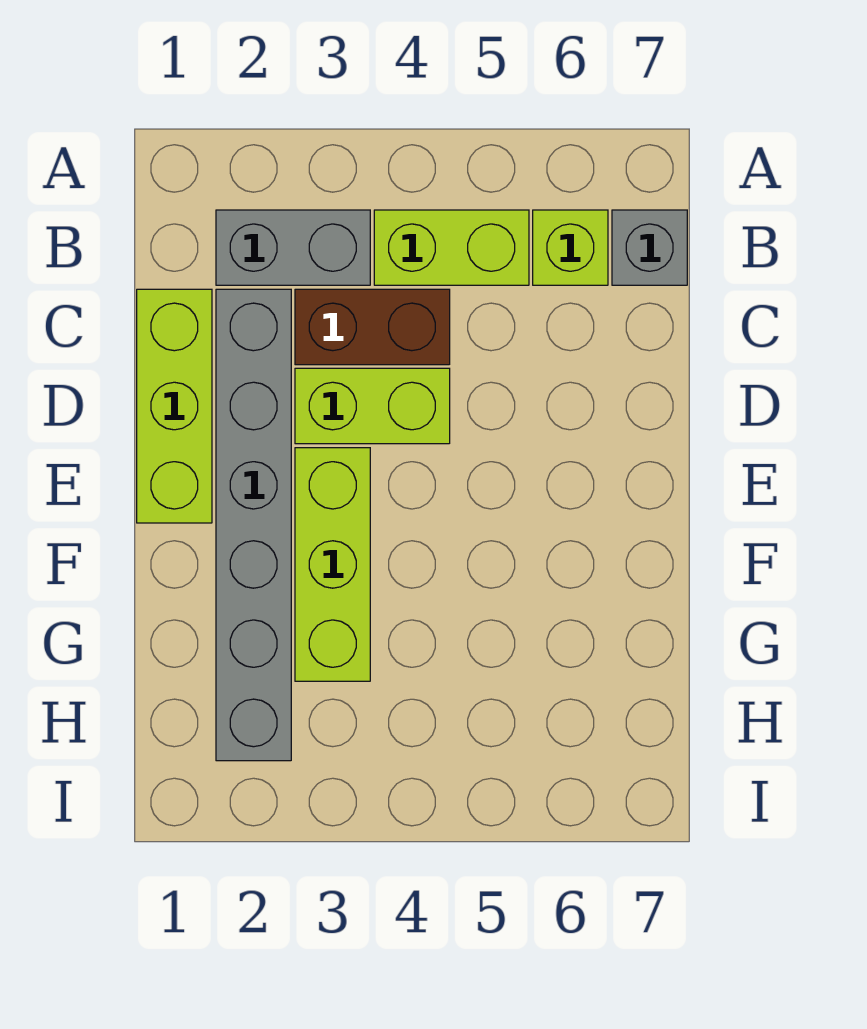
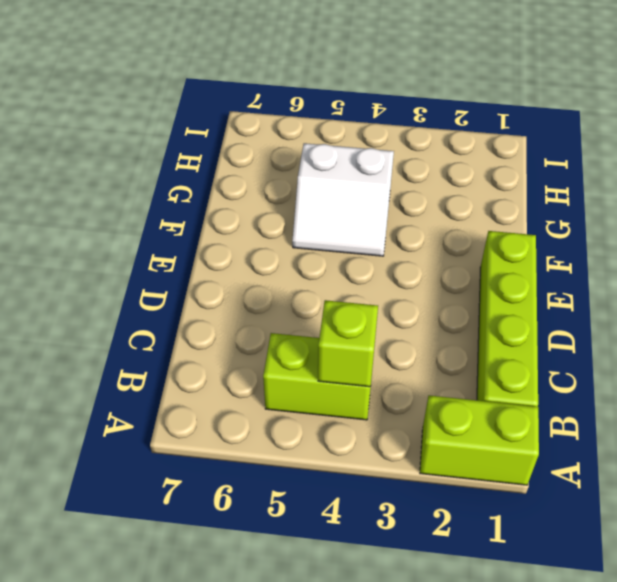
lime brick A1:A2 level 1 -> lime brick D3:D4 level 1
lime brick B1:E1 level 1 -> lime brick C1:E1 level 1
lime brick B4 level 2 -> lime brick B6 level 1
white slope F4:G5 level 1 top G -> none
none -> grey brick B2:B3 level 1
none -> grey brick B7 level 1

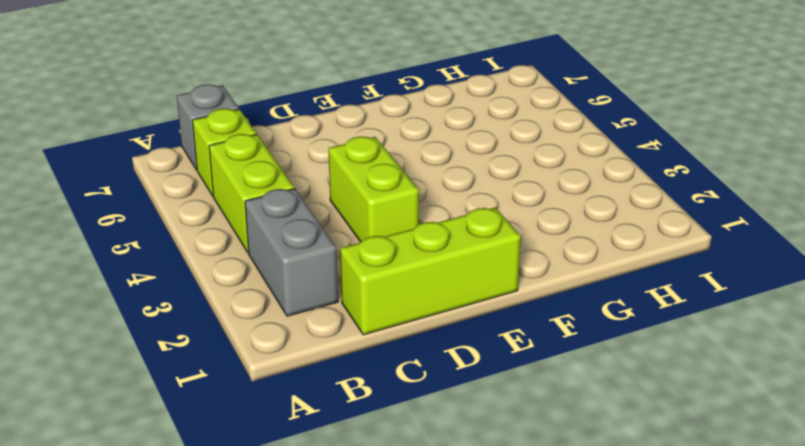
none -> grey brick C2:H2 level 1
none -> brown brick C3:C4 level 1

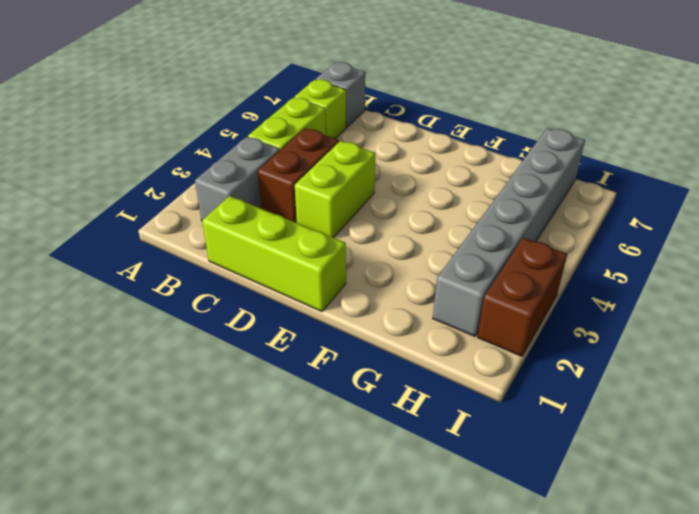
grey brick H2:H7 level 1 -> grey brick C2:H2 level 1
brown brick I2:I3 level 1 -> none
none -> lime brick E3:G3 level 1

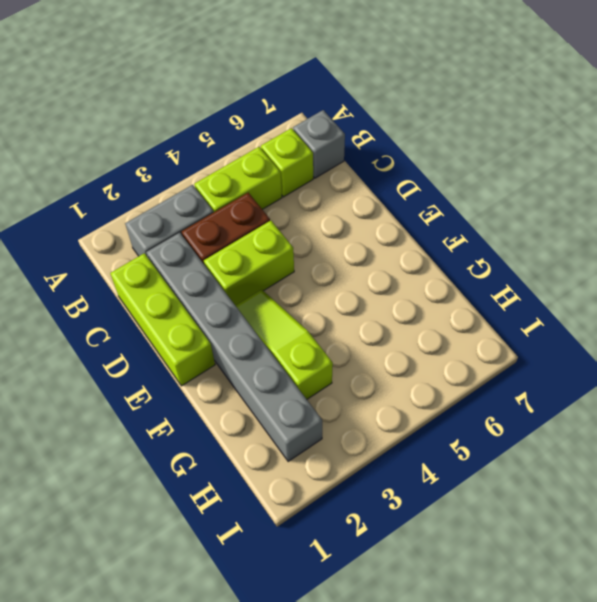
lime slope E3:G3 level 1 top G -> lime brick E3:G3 level 1

